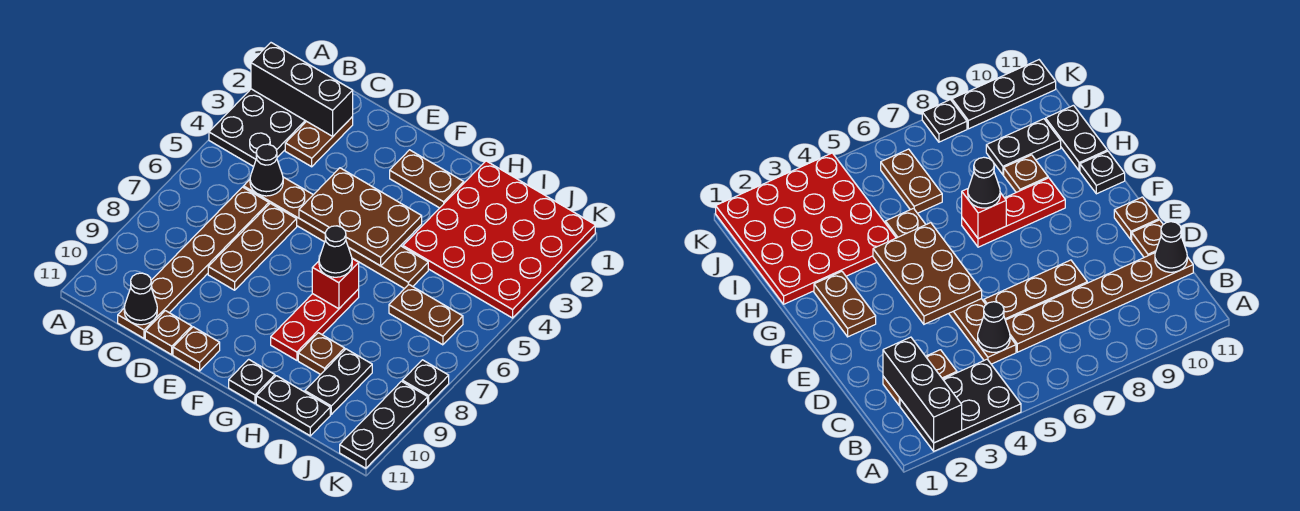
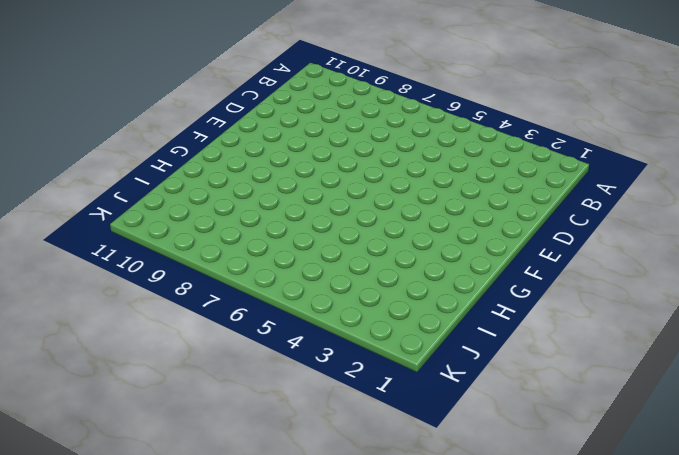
none -> black plate A2:B4 level 1
none -> brown plate C2:C3 level 1
none -> brown plate C5:H5 level 1

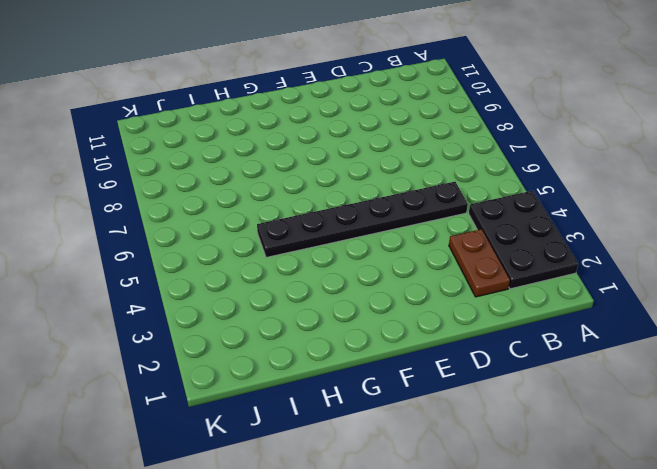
black plate C5:H5 level 1 -> brown plate C5:H5 level 1
none -> brown plate C6:C11 level 1
none -> brown plate D6:D8 level 1
none -> brown plate D11 level 1

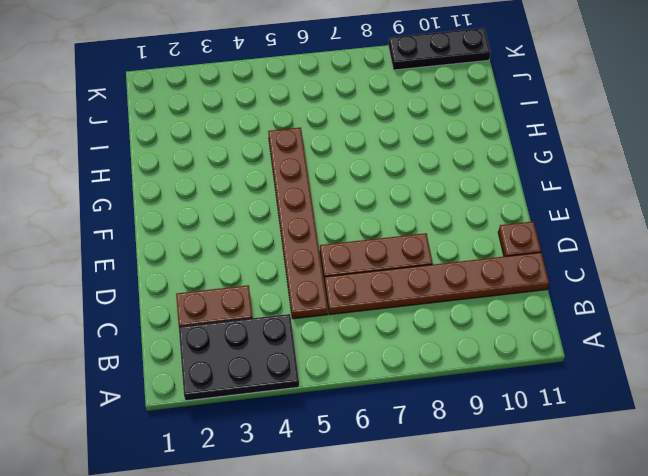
none -> brown plate E11 level 1
none -> brown plate F2:G2 level 1
none -> red plate G7:G9 level 1

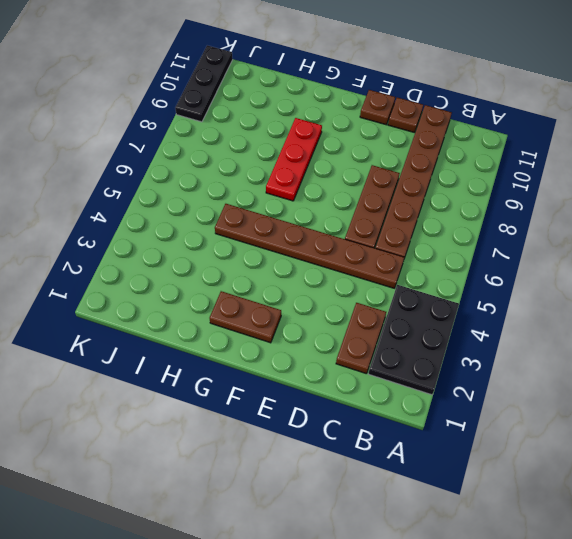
none -> black plate G11 level 1
none -> red plate H1:K4 level 1
none -> brown plate H9 level 1

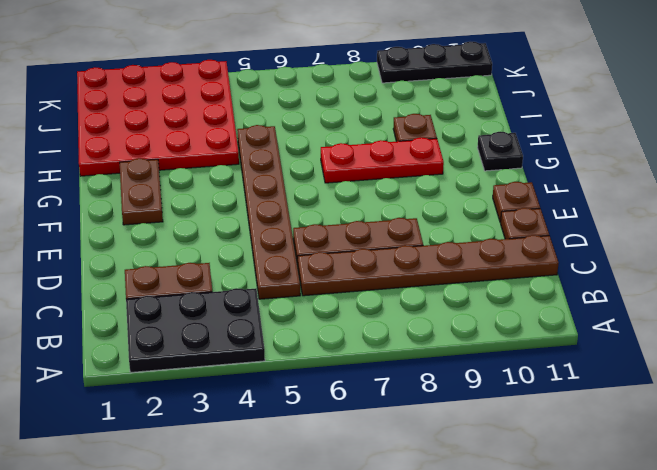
none -> black plate H11:I11 level 1
none -> brown plate I6:J6 level 1
none -> black plate I9:I10 level 1

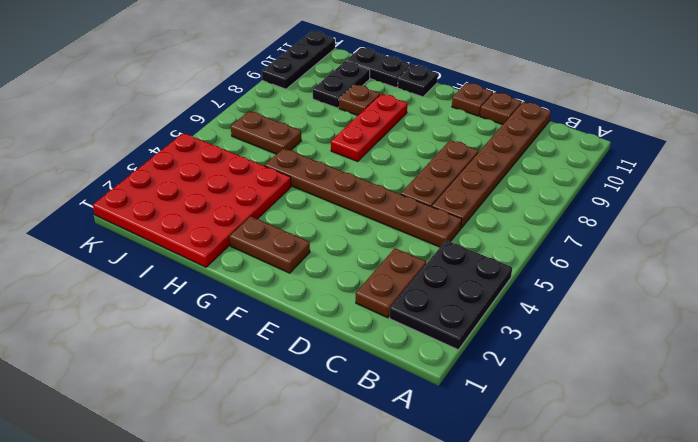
none -> black plate K8 level 1
none -> black brick A2:C2 level 2
none -> black cone C5 level 2

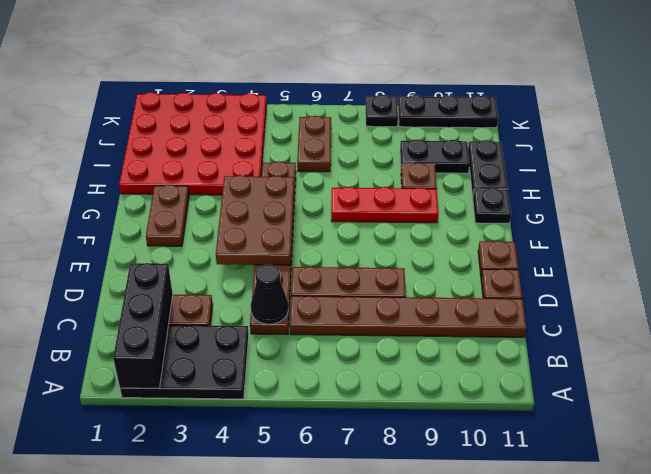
none -> black cone C11 level 2
none -> red brick G7 level 2
none -> black cone G7 level 3

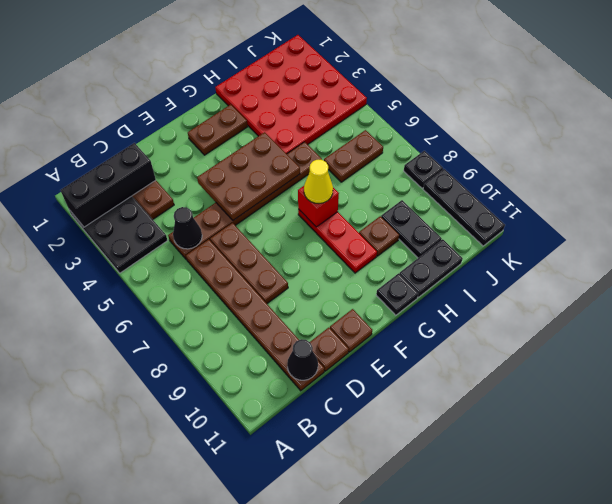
yellow cone G7 level 3 -> black cone G7 level 3

